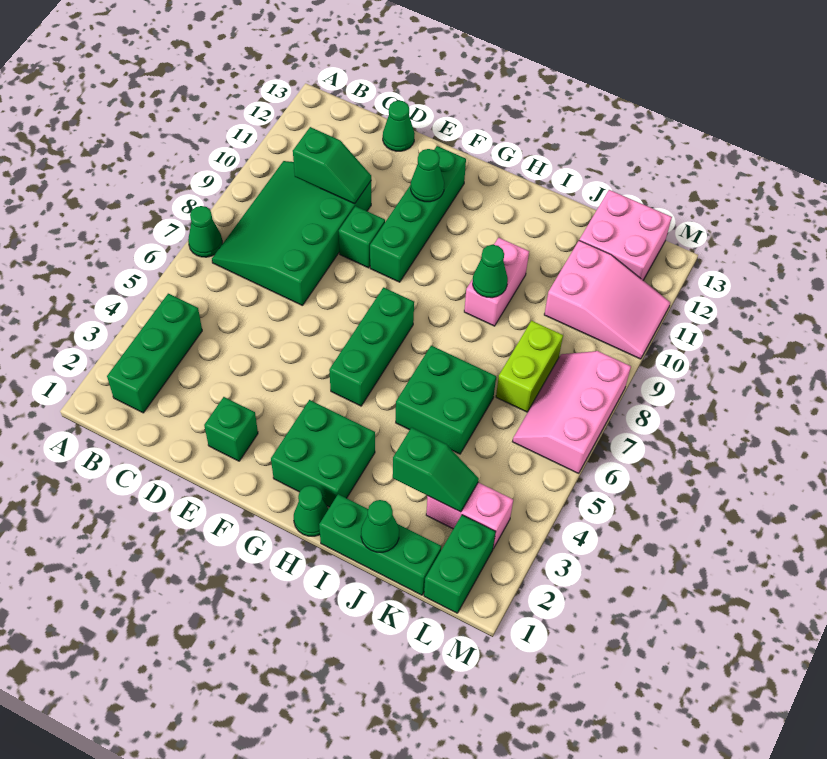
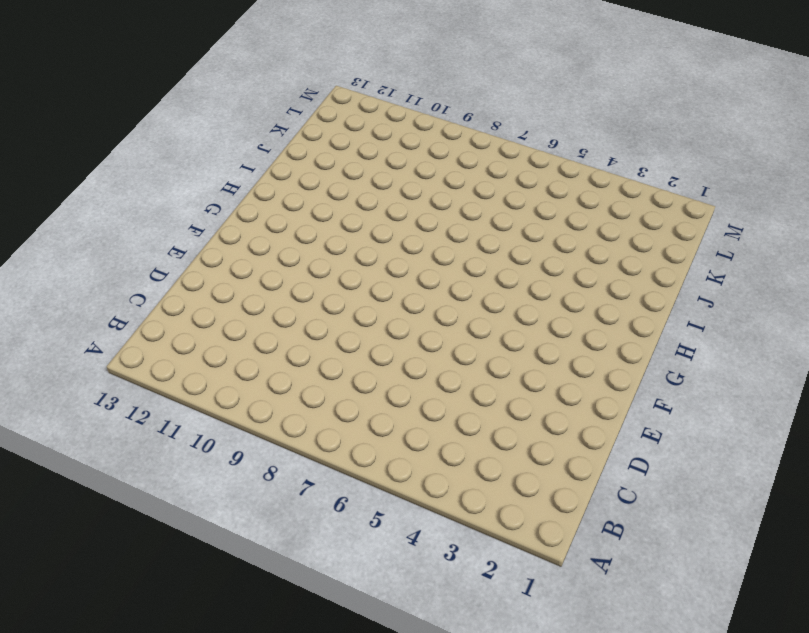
none -> green cone A7 level 1
none -> green brick B2:B4 level 1
none -> green slope B7:D10 level 1 top D

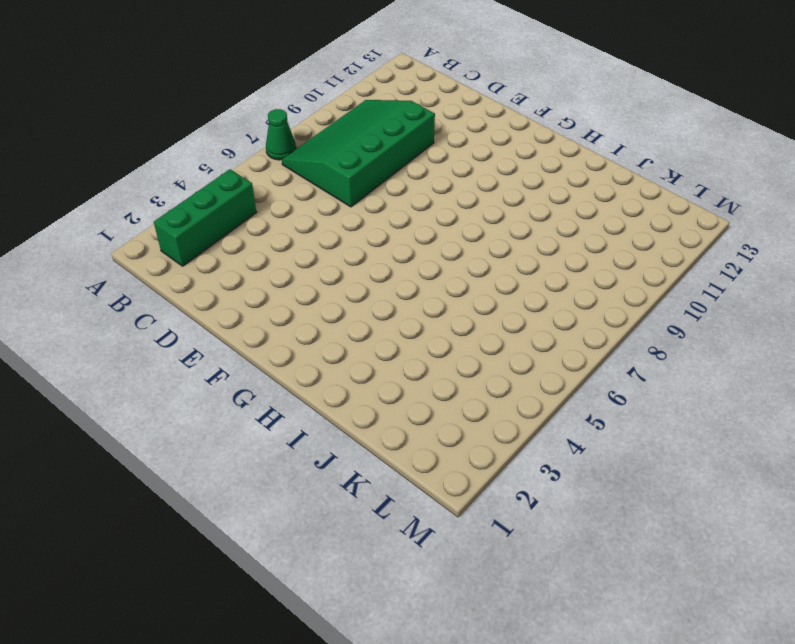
none -> green cone D13 level 1
none -> green brick E2 level 1
none -> green brick E9 level 1

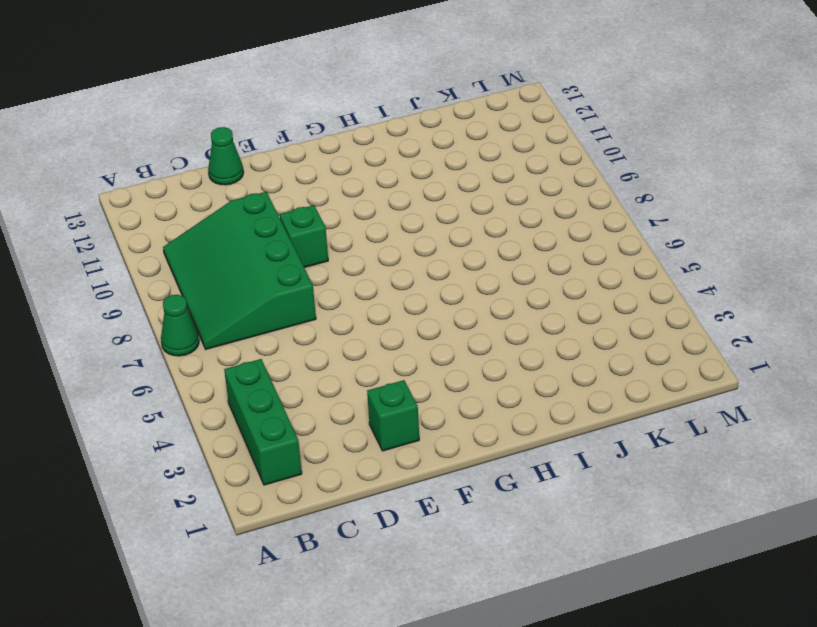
none -> green brick F9:F12 level 1
none -> green brick G2:H3 level 1
none -> green brick G5:G7 level 1

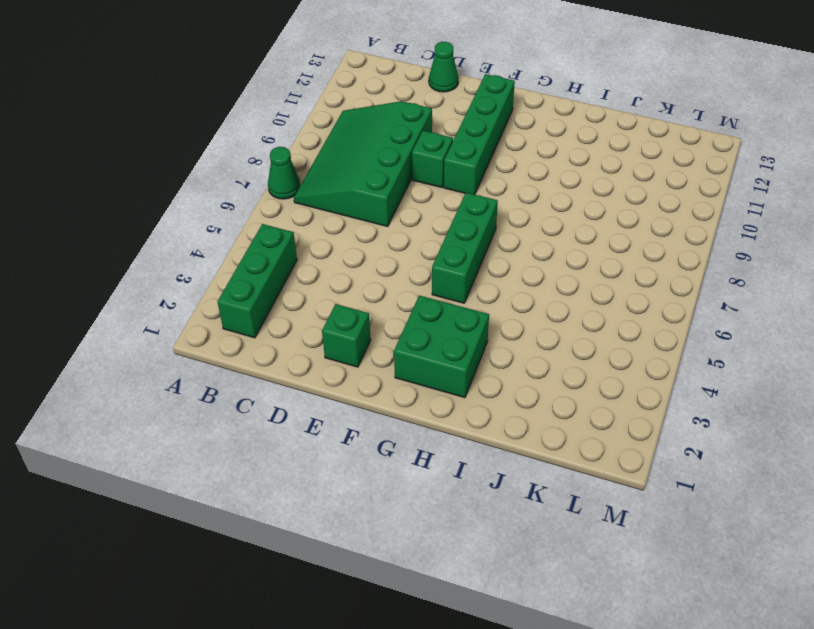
none -> green cone H1 level 1
none -> green brick I1:K1 level 1
none -> green brick I5:J6 level 1

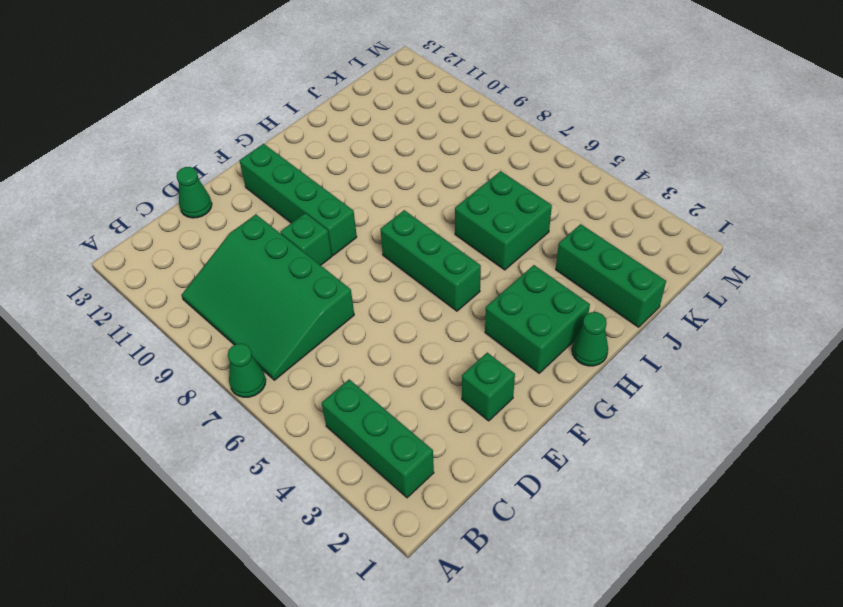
green brick J1:J3 level 1 -> green brick I1:K1 level 1
none -> pink brick I9:I10 level 1
none -> pink brick K3:L3 level 1
none -> lime brick K7:K8 level 1

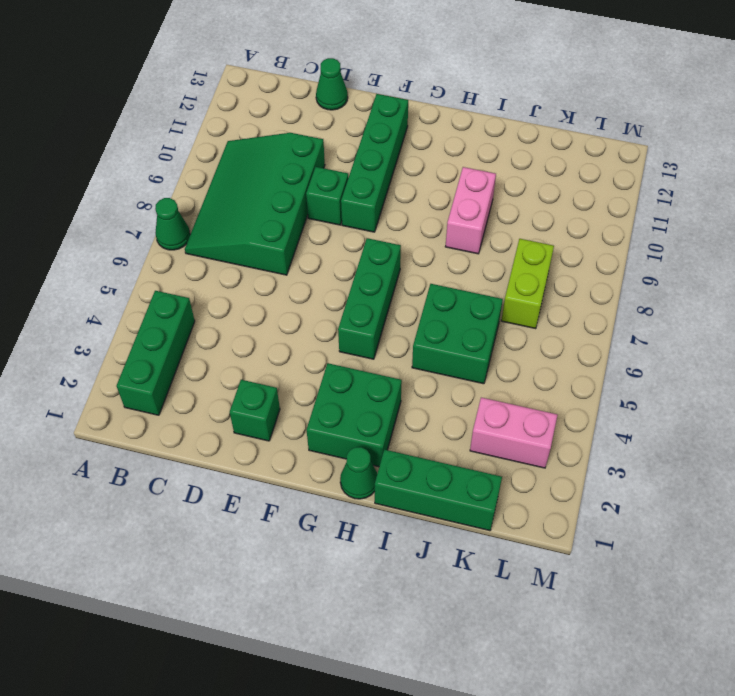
none -> pink slope K10:M11 level 1 top K
none -> pink brick K12:L13 level 1
none -> green brick L1:L2 level 1

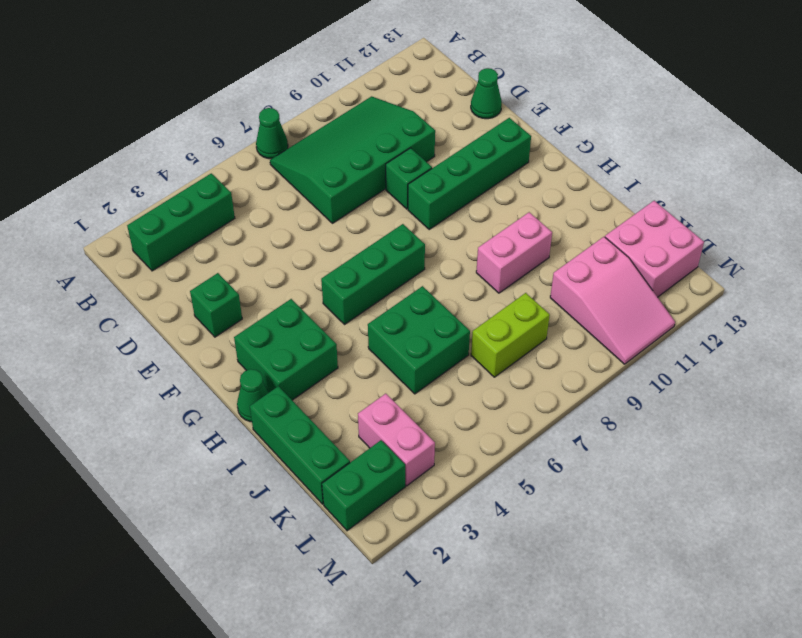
none -> pink slope L6:M8 level 1 top M
none -> green slope C10:D10 level 2 top C
none -> green cone F11 level 2

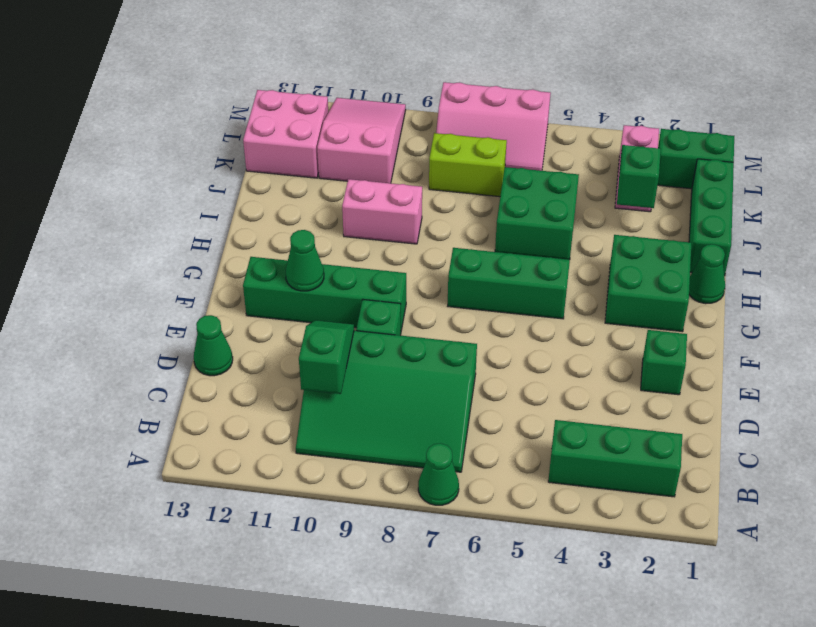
none -> green cone I9 level 2
none -> green cone J1 level 2

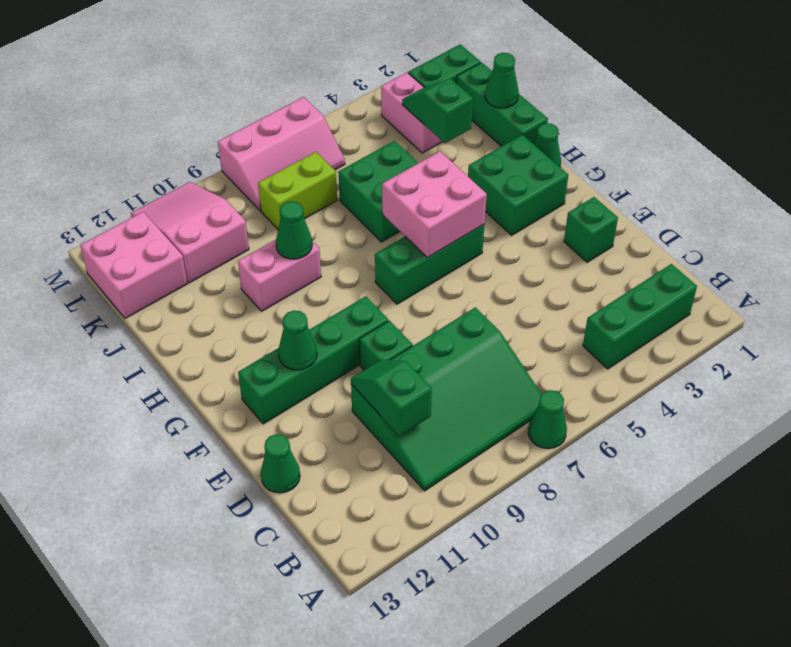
pink brick G5:H6 level 2 -> none

